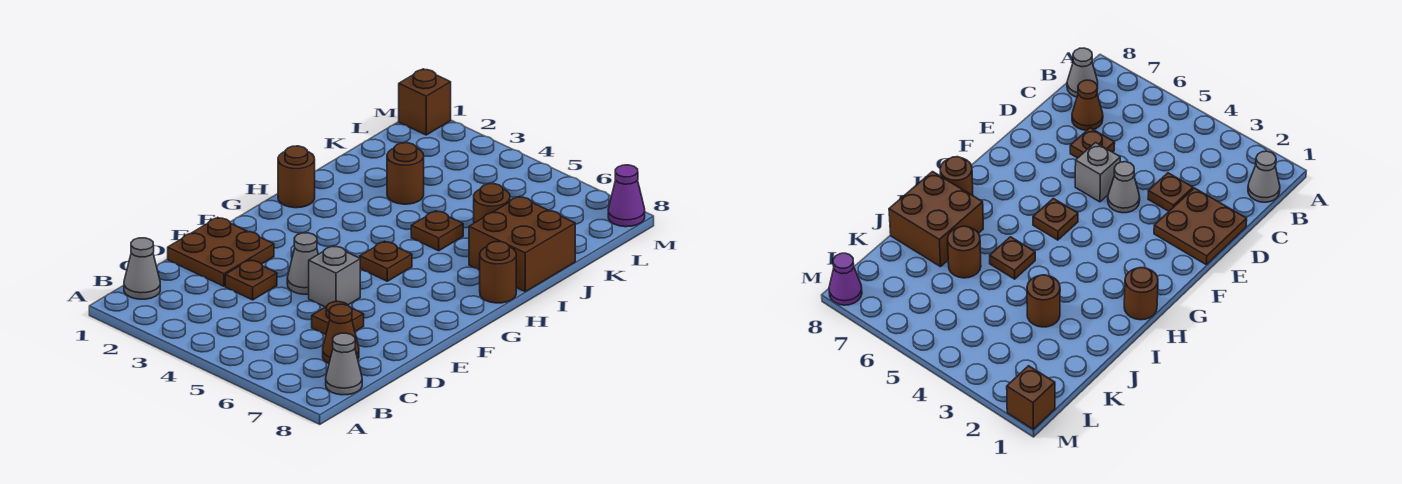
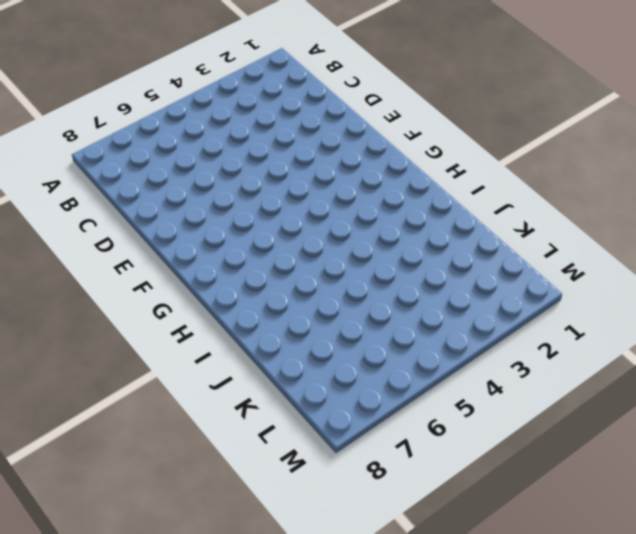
none -> grey cone B1 level 1
none -> grey cone B8 level 1
none -> brown cone C7 level 1

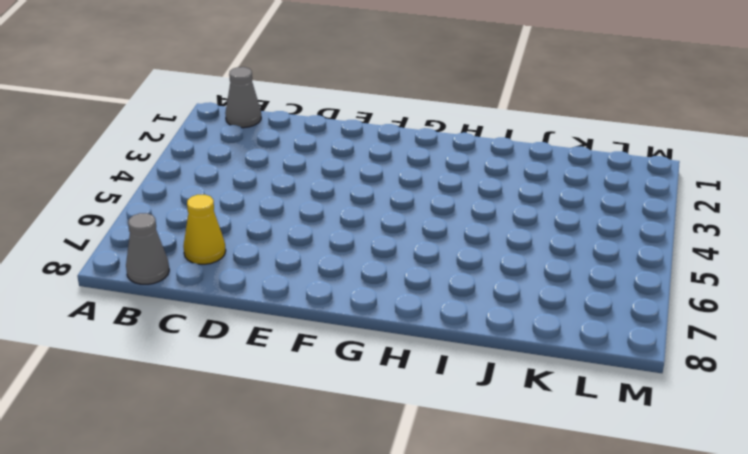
yellow cone C7 level 1 -> brown cone C7 level 1
none -> brown plate D1:E2 level 1
none -> brown plate D3 level 1
none -> brown plate D6 level 1

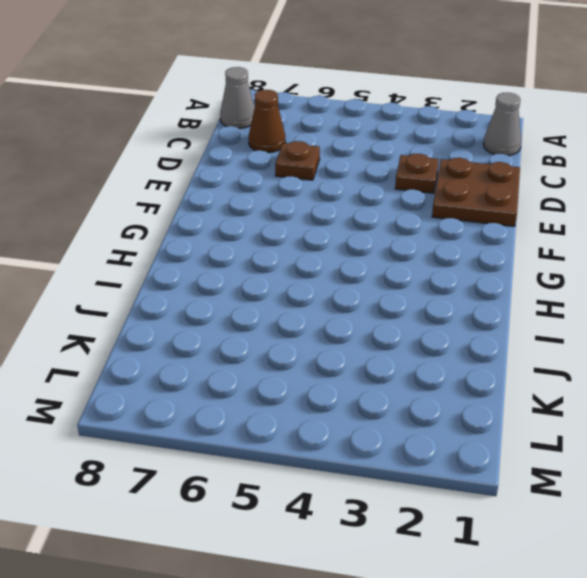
none -> grey cone E4 level 1
none -> grey brick E5 level 1
none -> brown plate G5 level 1

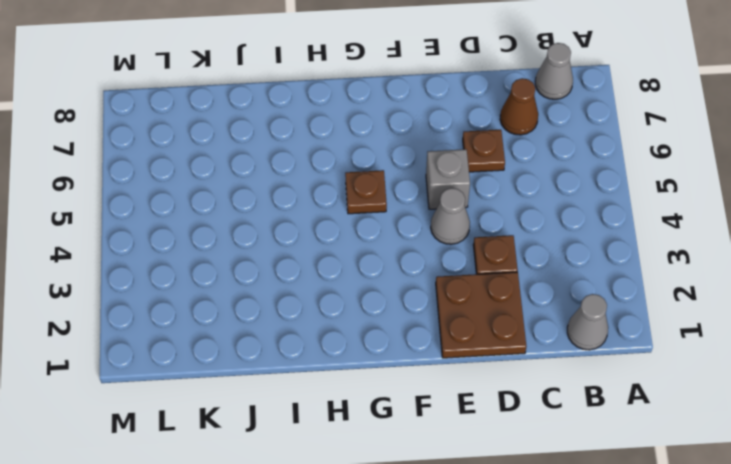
none -> brown round brick H1 level 1
none -> brown round brick H8 level 1
none -> brown plate I5 level 1

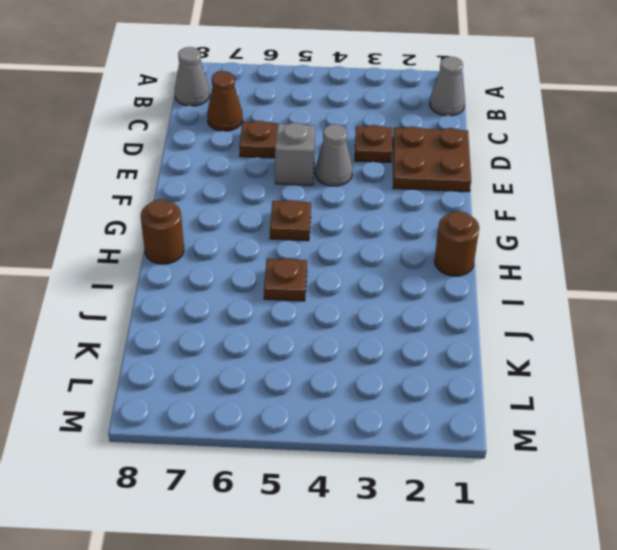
none -> brown brick I7:J8 level 1
none -> brown round brick J3 level 1
none -> brown round brick J6 level 1

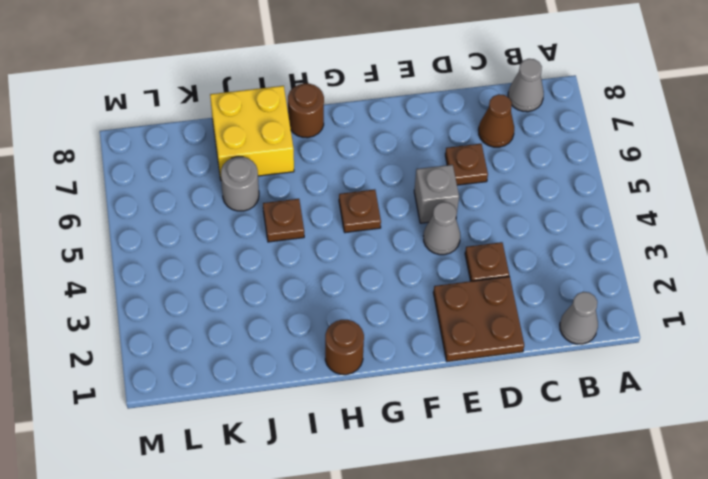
yellow brick I7:J8 level 1 -> brown brick I7:J8 level 1
grey round brick J6 level 1 -> brown round brick J6 level 1
none -> brown round brick J3 level 1
none -> brown brick M1 level 1
none -> purple cone M8 level 1

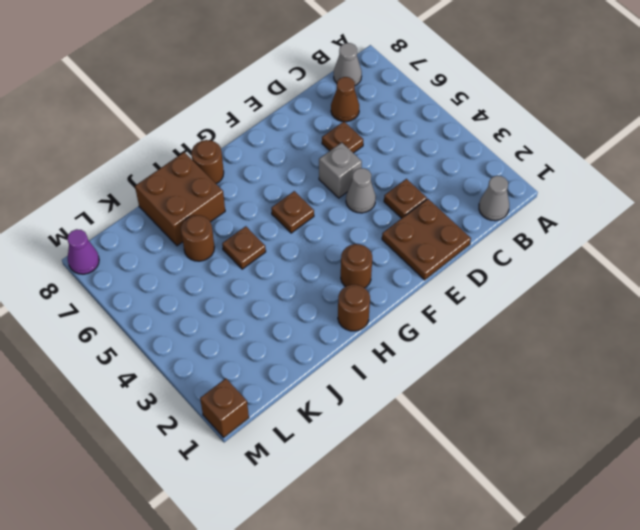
brown round brick G2 level 1 -> brown round brick J3 level 1

